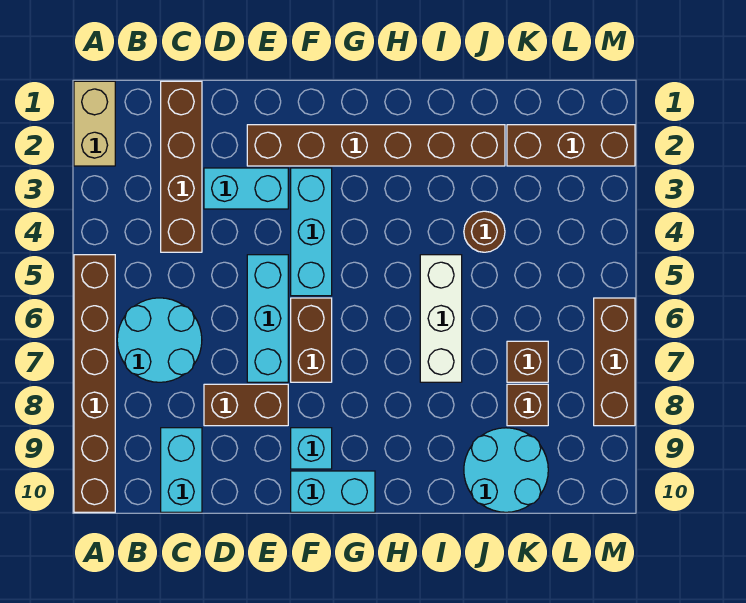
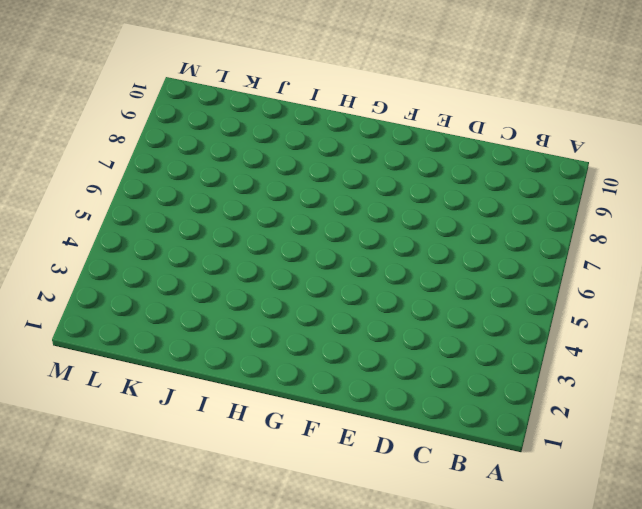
none -> tan brick A1:A2 level 1
none -> brown brick A5:A10 level 1
none -> cyan round brick B6:C7 level 1

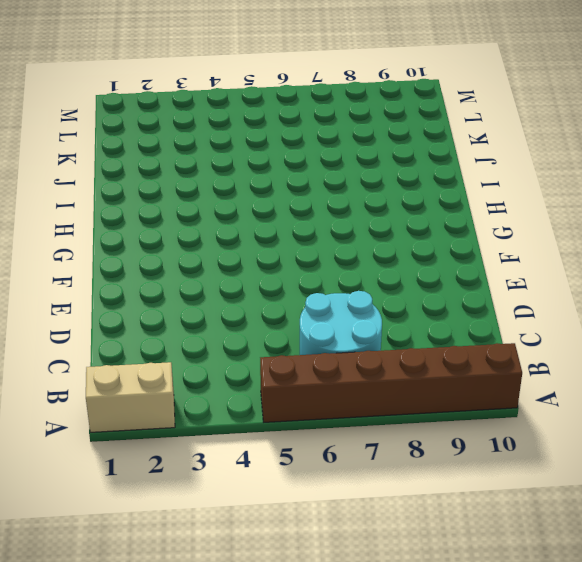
none -> brown brick C1:C4 level 1
none -> cyan brick C9:C10 level 1
none -> cyan brick D3:E3 level 1

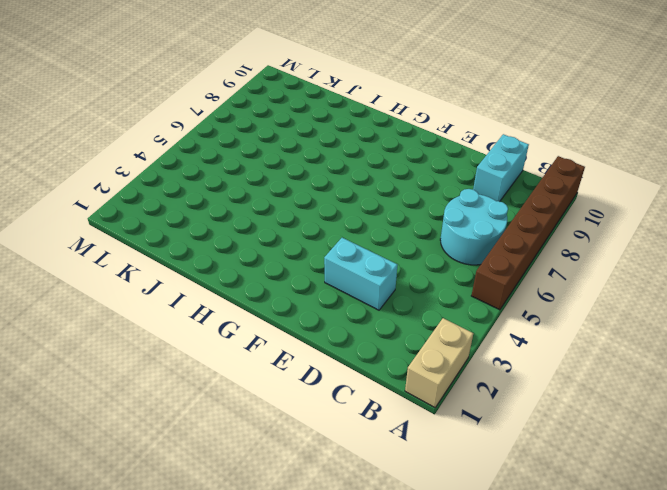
none -> brown brick C1:C4 level 1
none -> brown brick D8:E8 level 1
none -> brown brick E2:J2 level 1

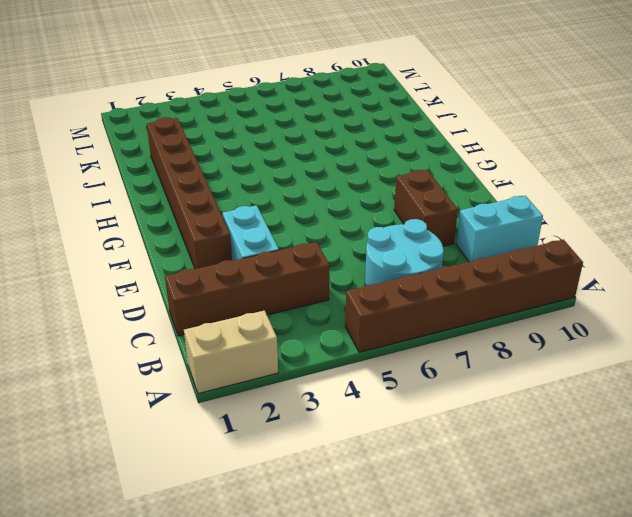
none -> cyan brick E5:E7 level 1
none -> cyan brick F3:F5 level 1
none -> brown brick F6:F7 level 1

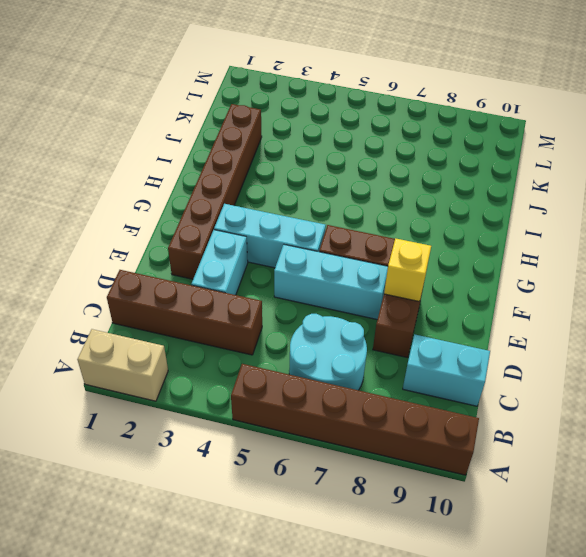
yellow brick E8 level 2 -> none
none -> cyan brick F9 level 1
none -> cyan brick F10:G10 level 1
none -> white brick I5:I7 level 1

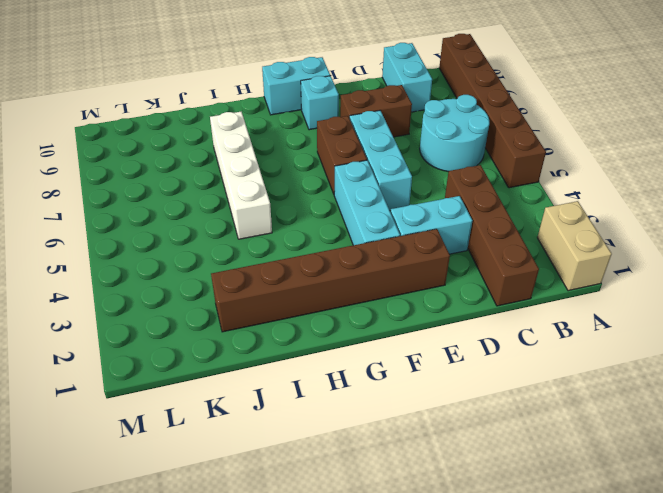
white brick I5:I8 level 1 -> white brick I5:I7 level 1
none -> brown round brick J4 level 1
none -> cyan round brick J9:K10 level 1
none -> brown brick K2:M2 level 1

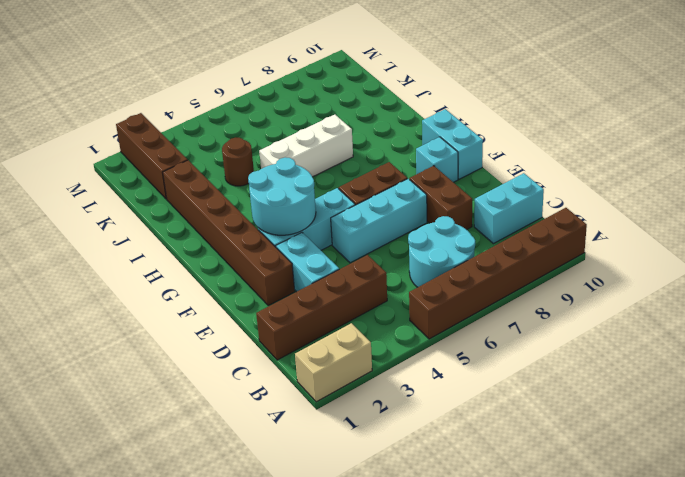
cyan round brick F3:G4 level 2 -> cyan round brick J9:K10 level 1
none -> brown brick K7 level 1
none -> brown brick K8 level 1
none -> brown brick M6:M8 level 1

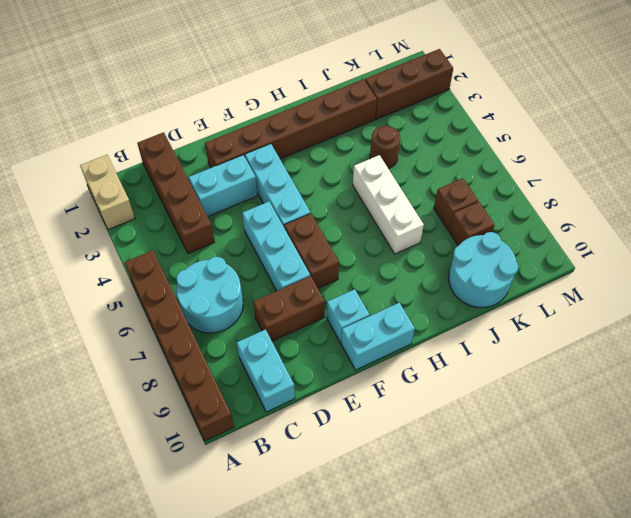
none -> brown brick M6:M8 level 1

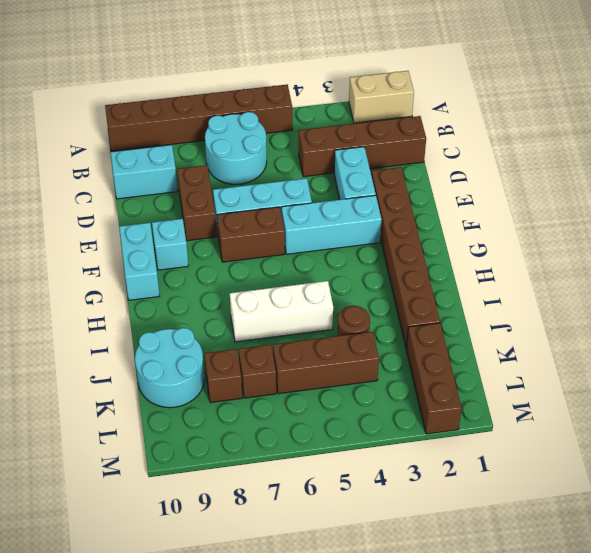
brown brick K4:K6 level 1 -> brown brick M6:M8 level 1

